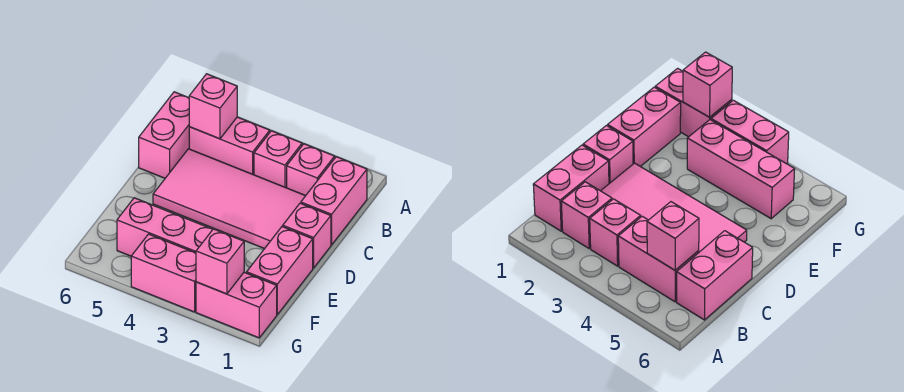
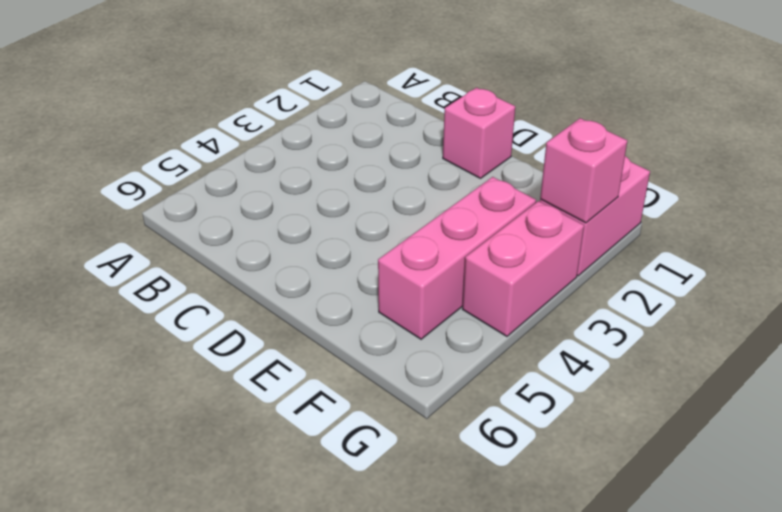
none -> pink brick B1:C1 level 1
none -> pink brick B2 level 1
none -> pink brick B3 level 1

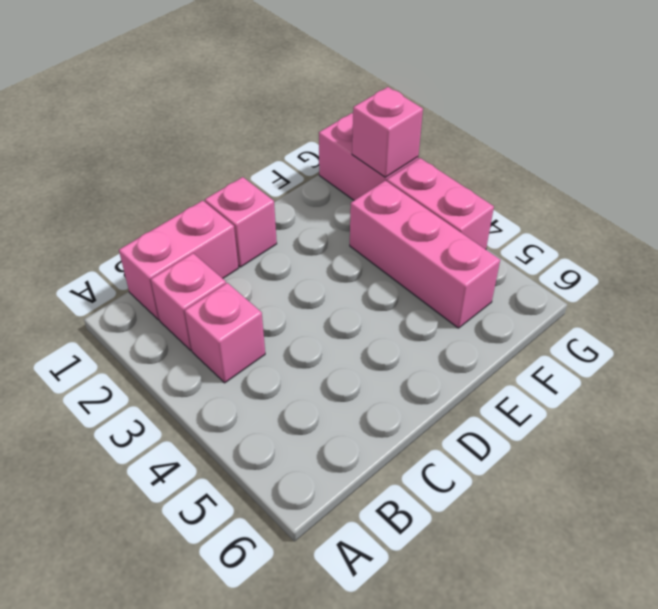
none -> pink brick B4:B5 level 1
none -> pink brick B6:C6 level 1
none -> pink tile C2:D5 level 1

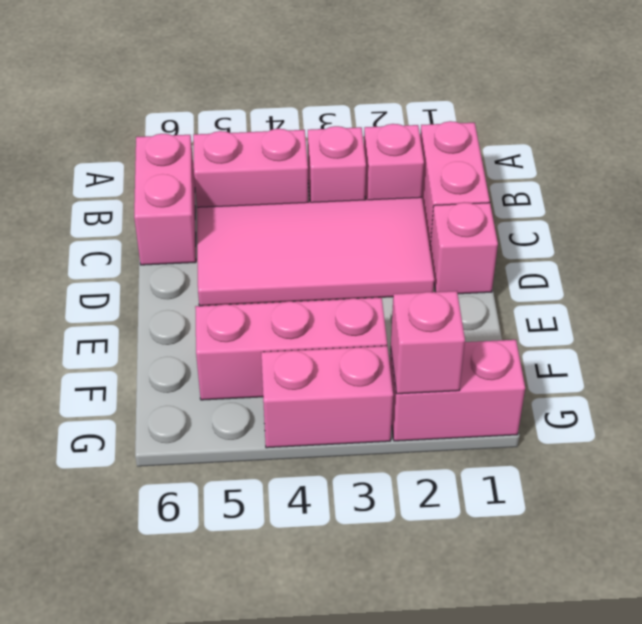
none -> pink brick E1:F1 level 1
none -> pink brick B5 level 2

